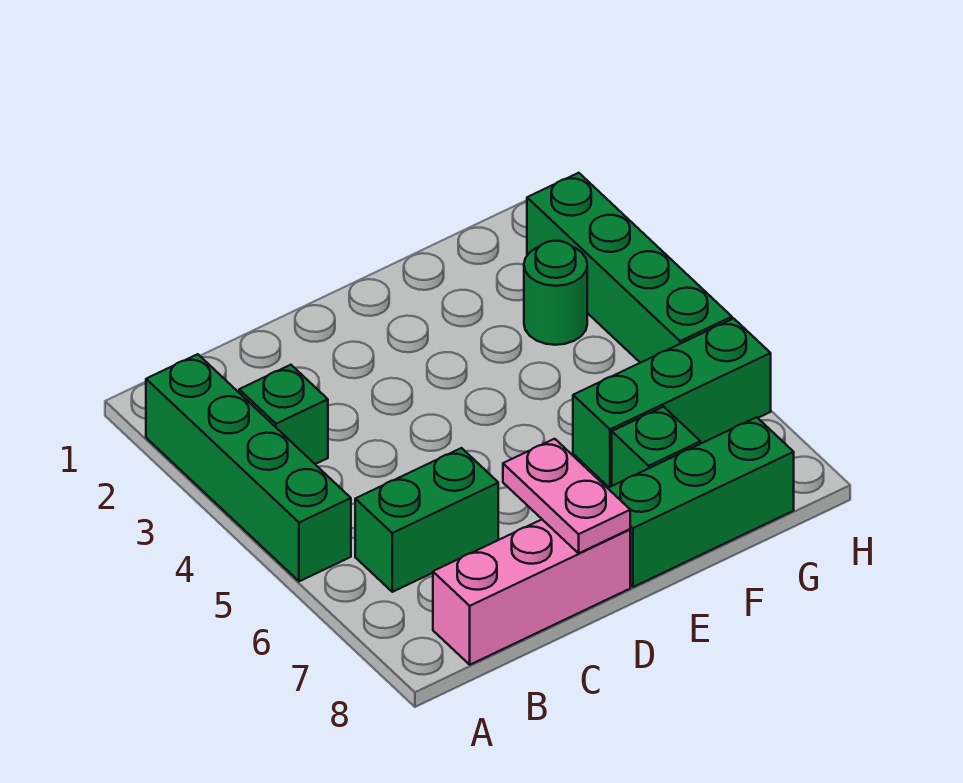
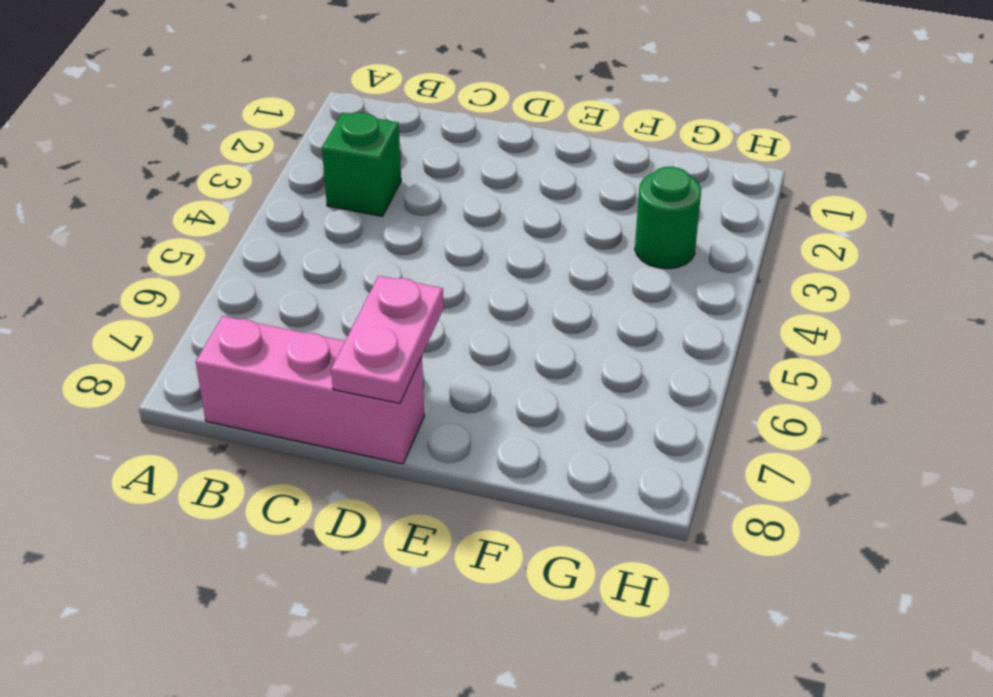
none -> green brick A2:A5 level 1
none -> green brick B6:C6 level 1

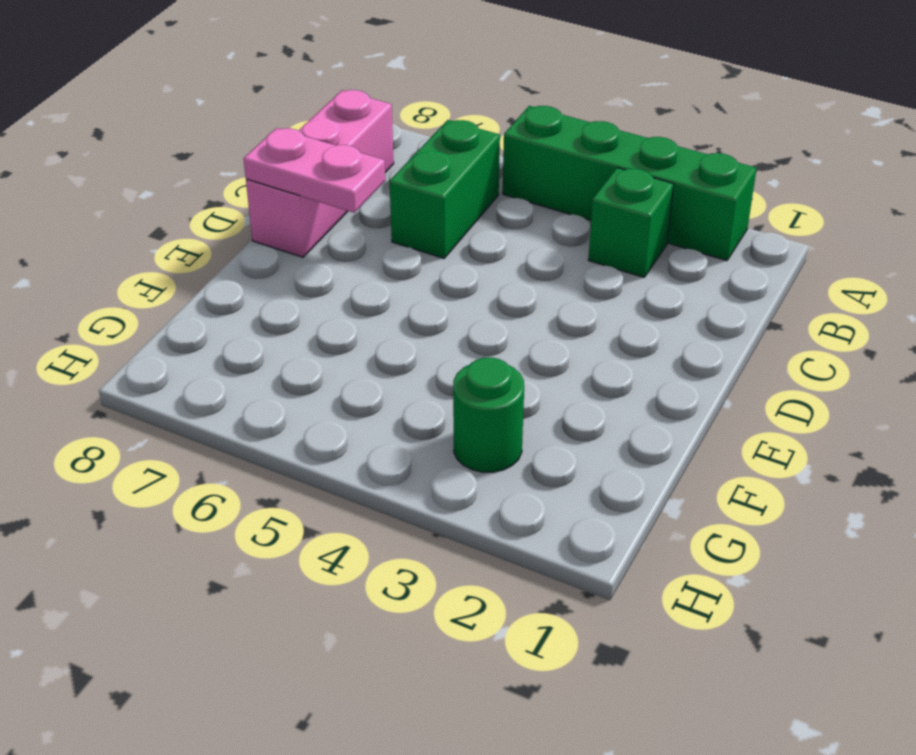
none -> green brick E8:G8 level 1
none -> green brick F6:H6 level 1

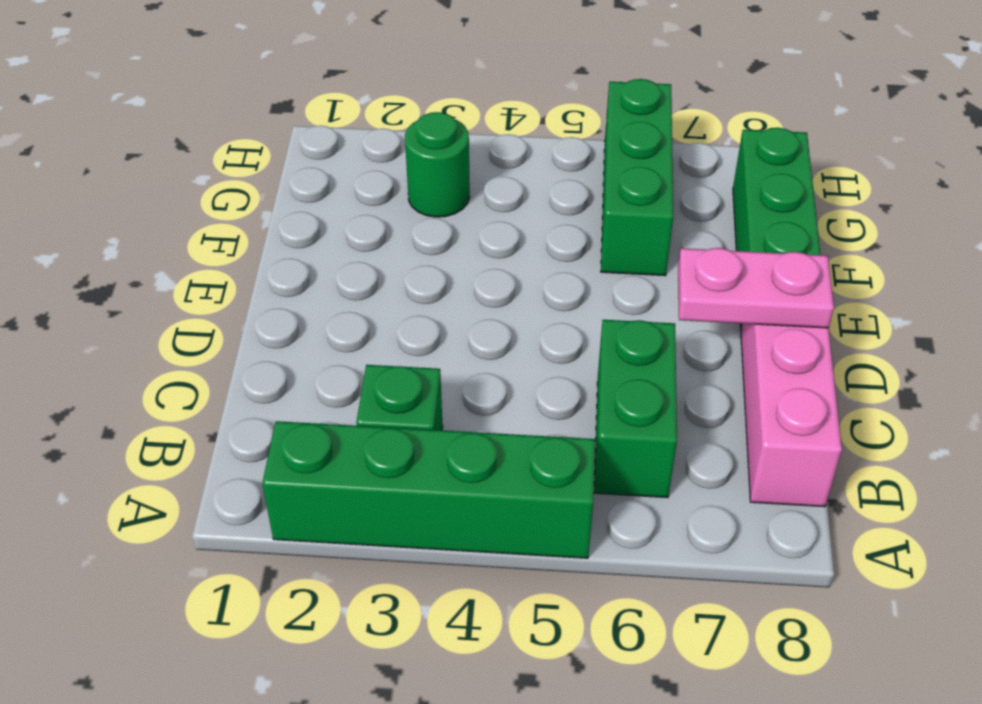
none -> green brick F7 level 1
none -> green brick H2:H5 level 1

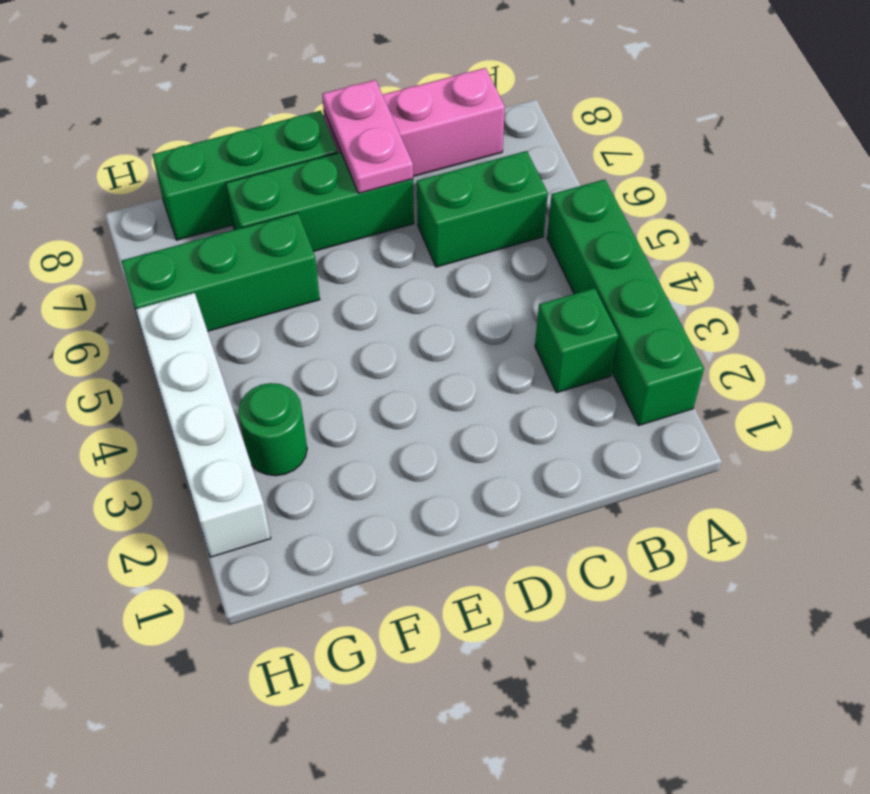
green brick D7:F7 level 1 -> green brick F7 level 1
white brick H2:H5 level 1 -> green brick H2:H5 level 1

